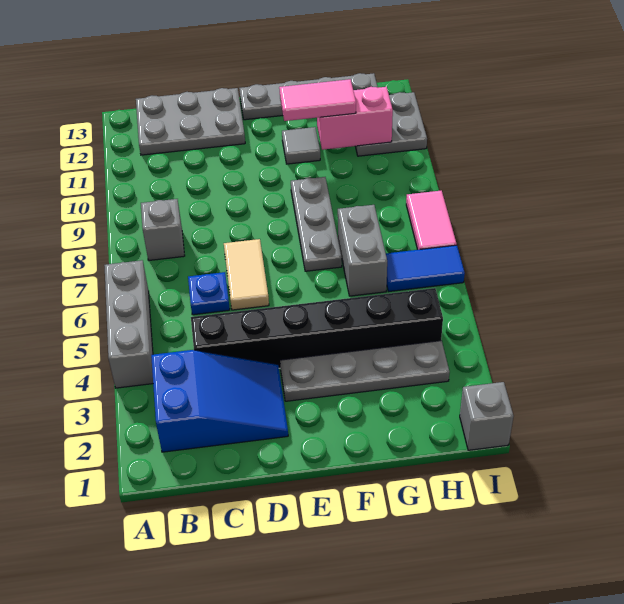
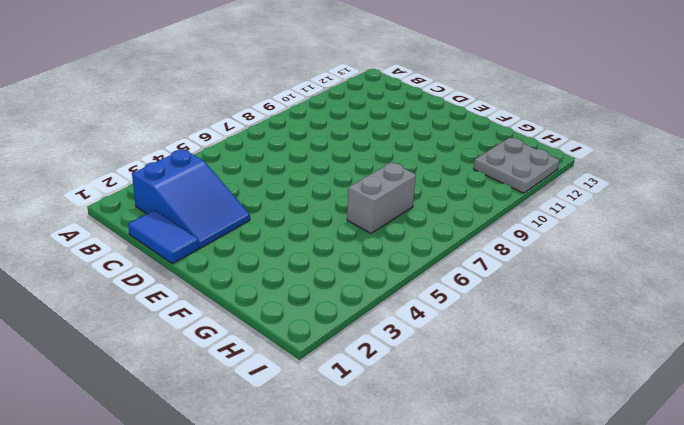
blue tile C1:D1 level 1 -> blue tile H6:I6 level 1
none -> grey brick A4:A6 level 1
none -> grey brick B8 level 1
none -> grey plate B12:D13 level 1

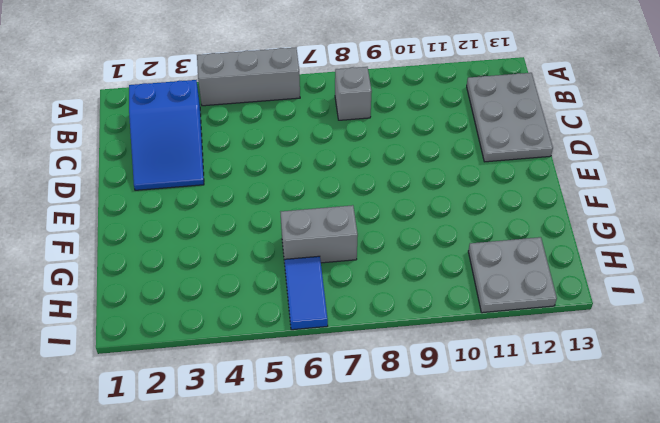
none -> black brick C4:H4 level 1
none -> blue plate C6 level 1
none -> tan tile D6:D7 level 1

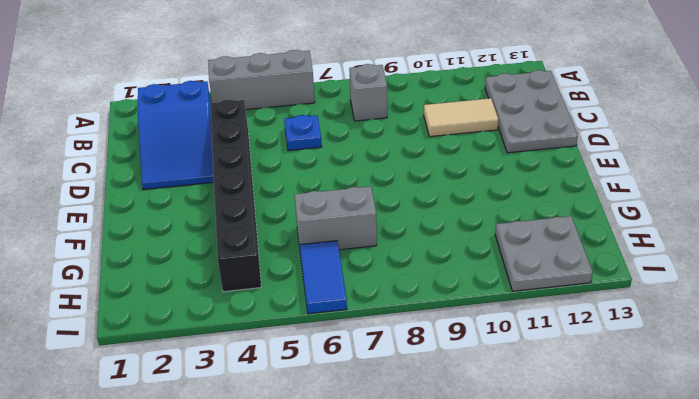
tan tile C10:C11 level 1 -> tan tile D6:D7 level 1
none -> grey plate E3:H3 level 1
none -> grey plate E13:H13 level 1
none -> grey plate F7:F9 level 1

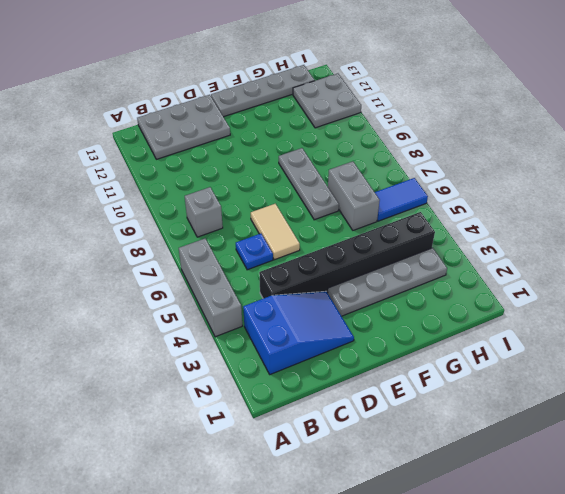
none -> grey tile F11 level 1
none -> grey brick I1 level 1
none -> pink tile I7:I8 level 1

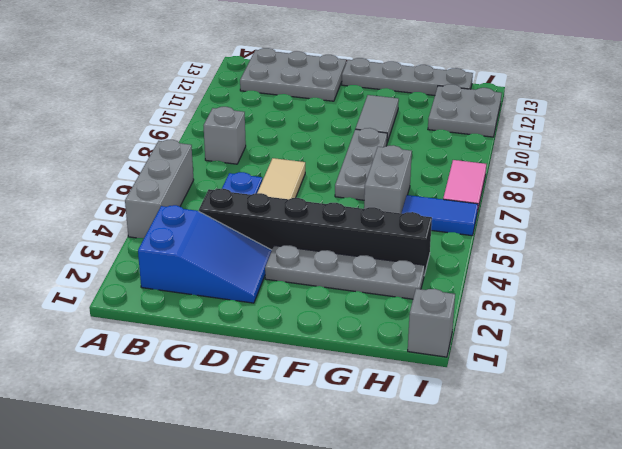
grey tile F10:F11 level 1 -> grey tile F11 level 1
none -> pink brick G11:H11 level 2
none -> pink tile F11:G11 level 3

